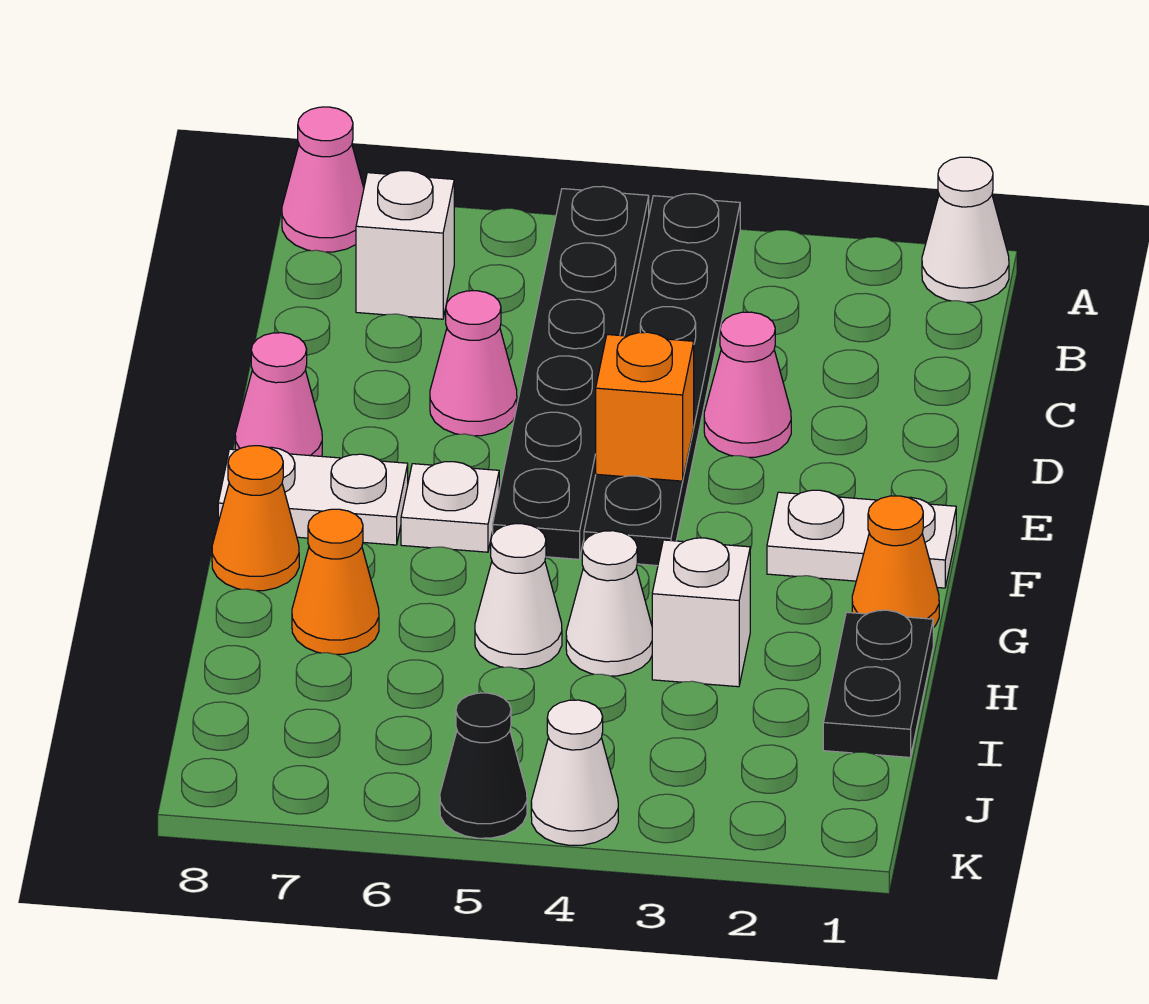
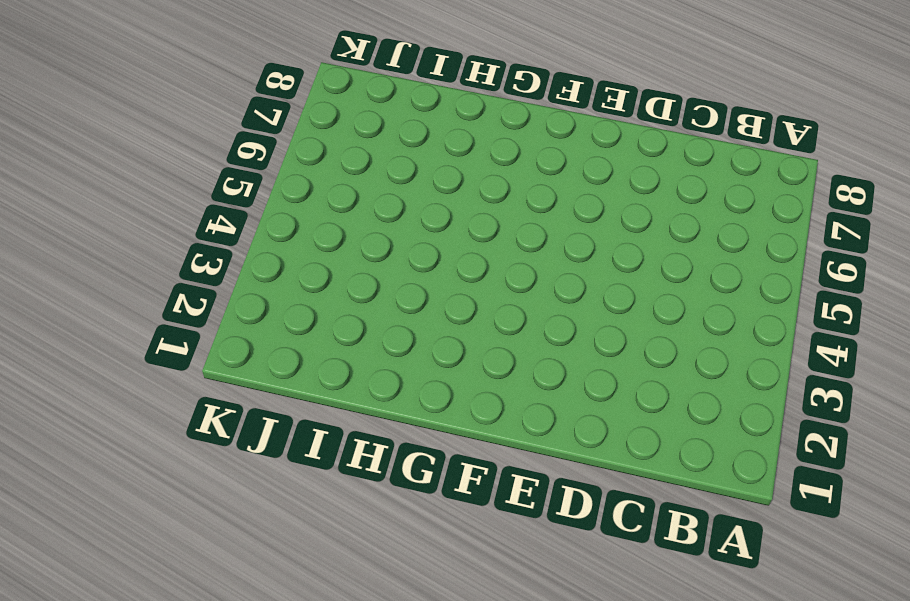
none -> white cone A1 level 1
none -> black plate A4:F4 level 1
none -> black plate A5:F5 level 1

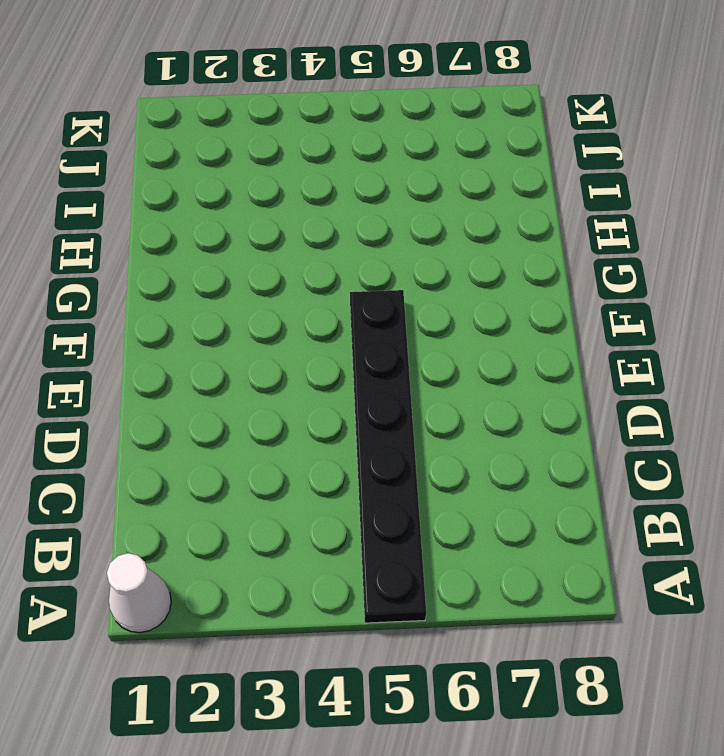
none -> black plate A4:F4 level 1
none -> pink cone A8 level 1
none -> white brick B7 level 1

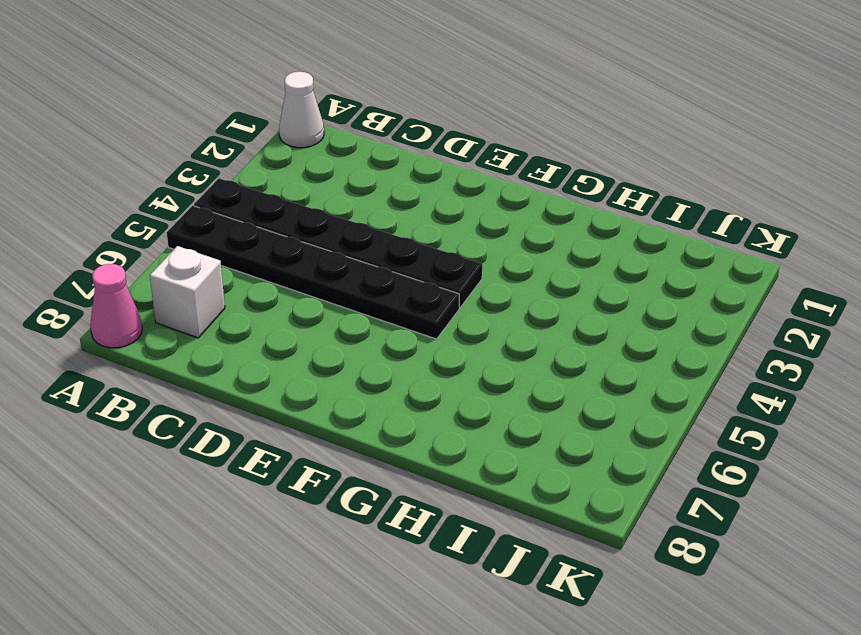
none -> pink cone D3 level 1
none -> pink cone D6 level 1
none -> pink cone E8 level 1

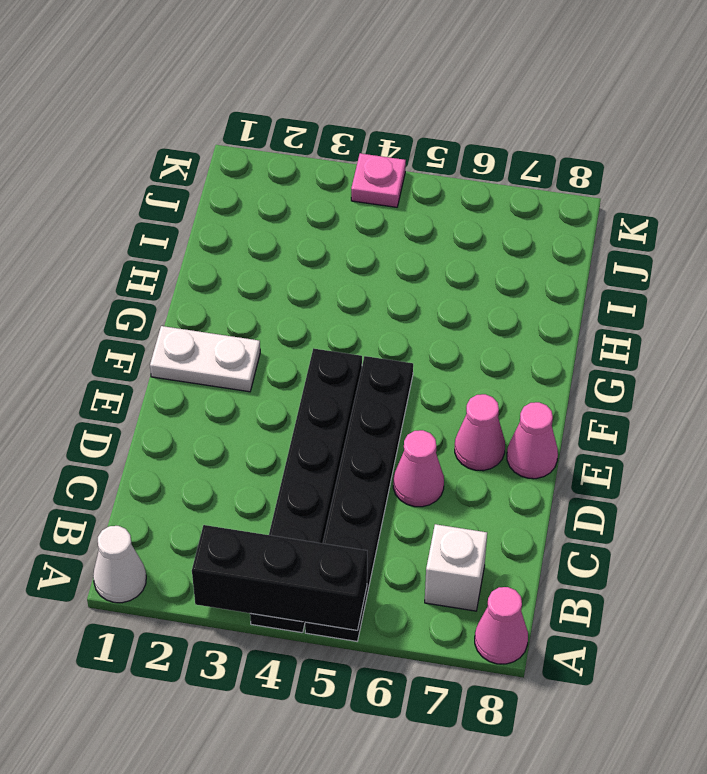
black brick A3:A5 level 2 -> none
pink cone E7 level 1 -> pink cone D3 level 1
pink plate K4 level 1 -> white cone K4 level 1
none -> white plate F6 level 1
none -> white plate F7:F8 level 1
none -> orange cone G1 level 1

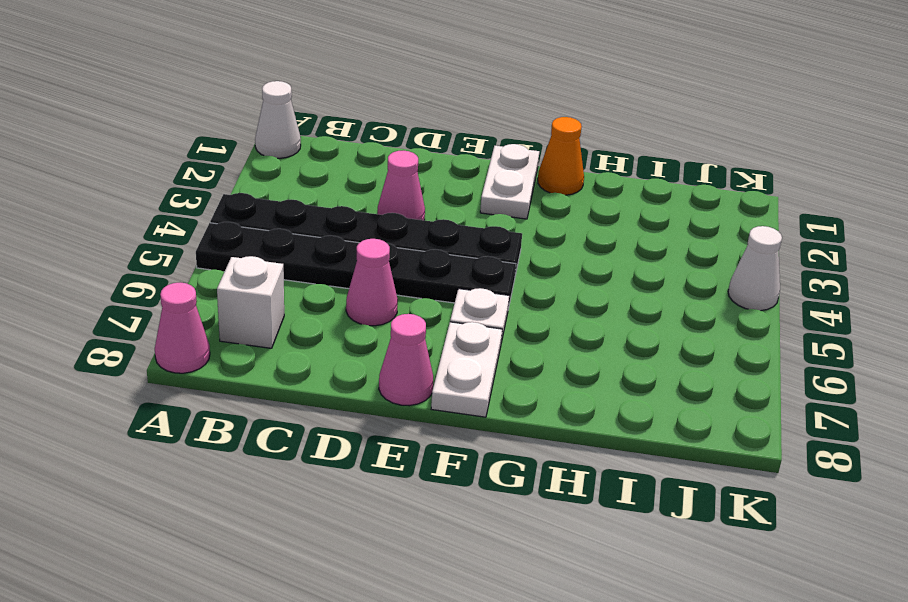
none -> orange cone G8 level 1
none -> black plate H1:I1 level 1
none -> white brick H3 level 1

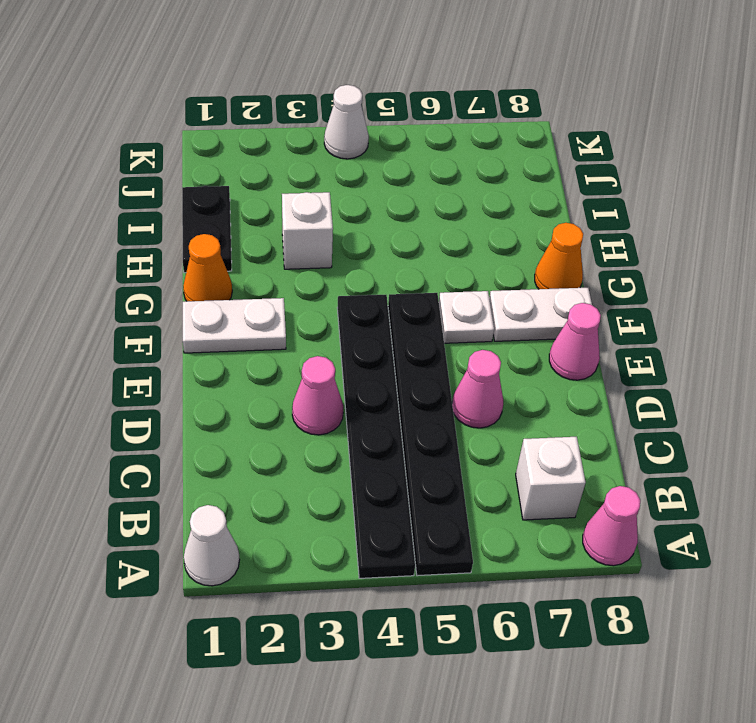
none -> white cone H4 level 1
none -> white cone H5 level 1
none -> orange cone H7 level 1

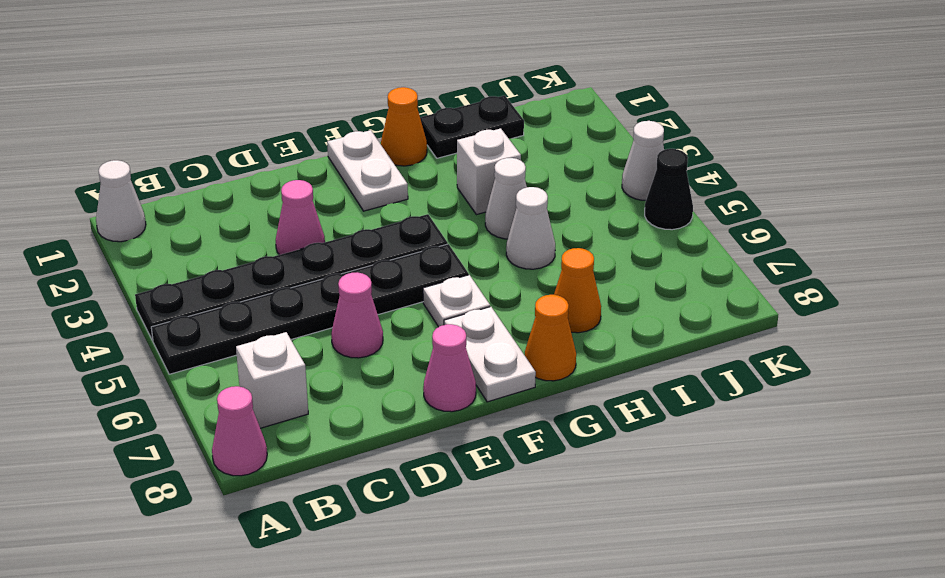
none -> orange brick E4 level 2

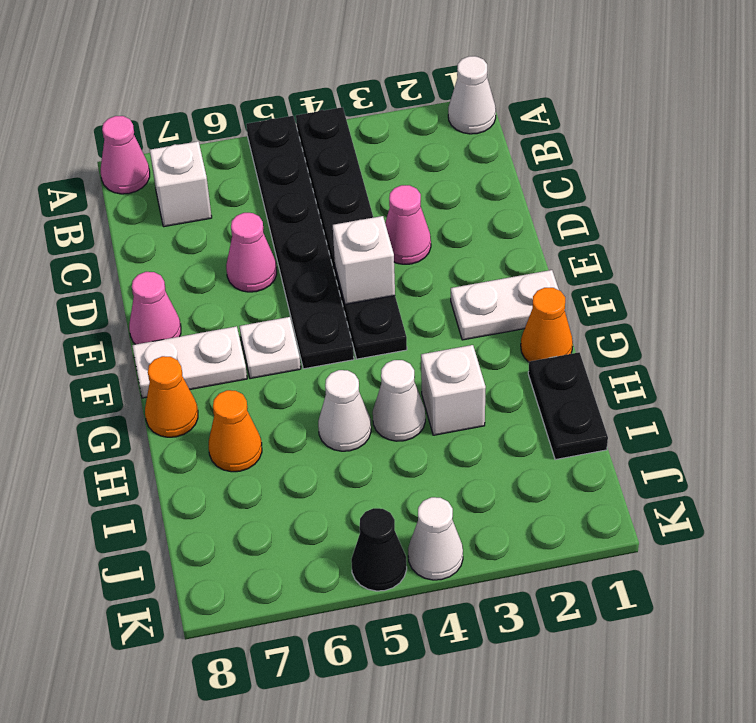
white brick E4 level 2 -> orange brick E4 level 2

